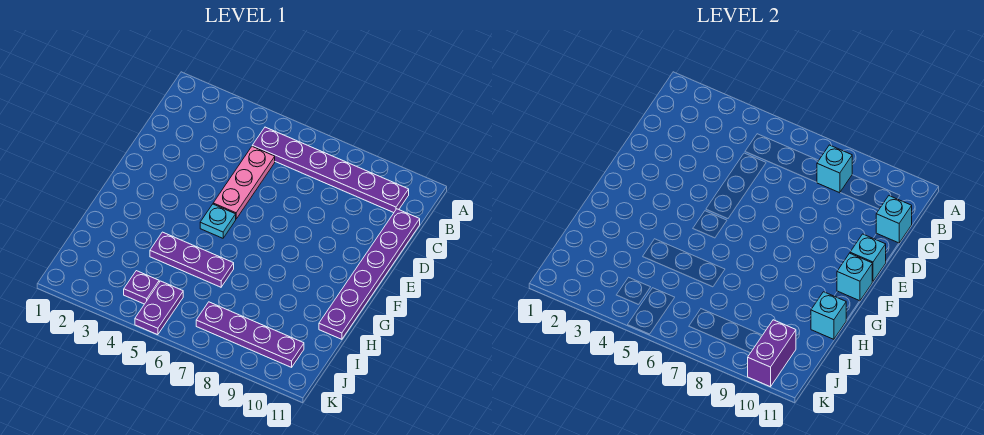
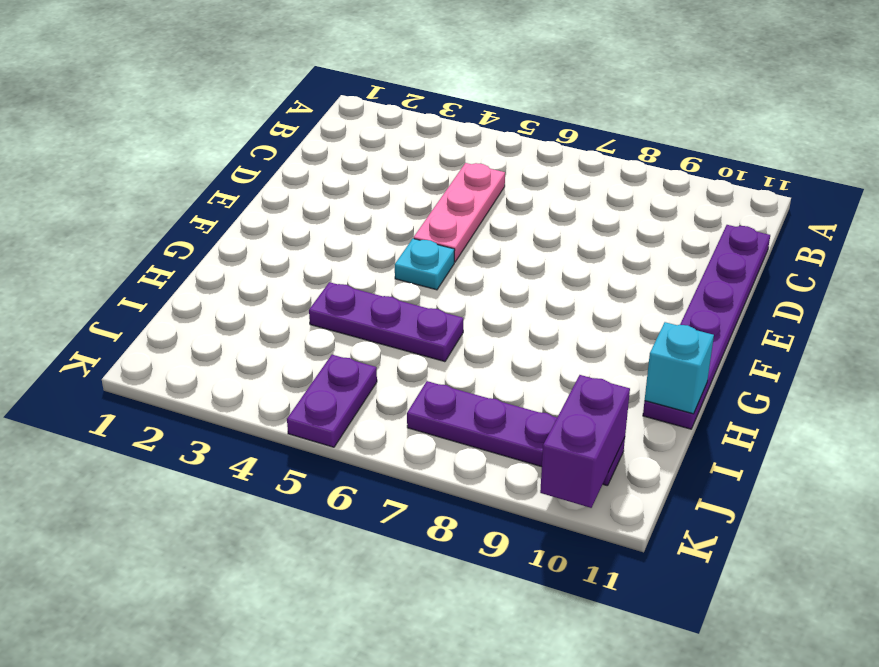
none -> purple plate B5:B10 level 1
none -> purple plate J4 level 1
none -> cyan brick B8 level 2

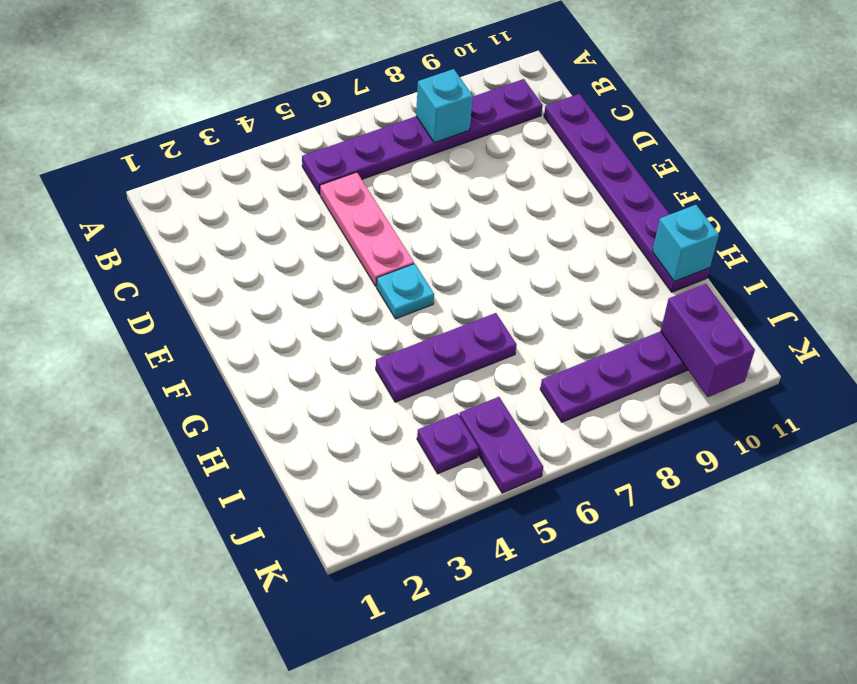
none -> cyan brick C11 level 2
none -> cyan brick E11 level 2
none -> cyan brick F11 level 2

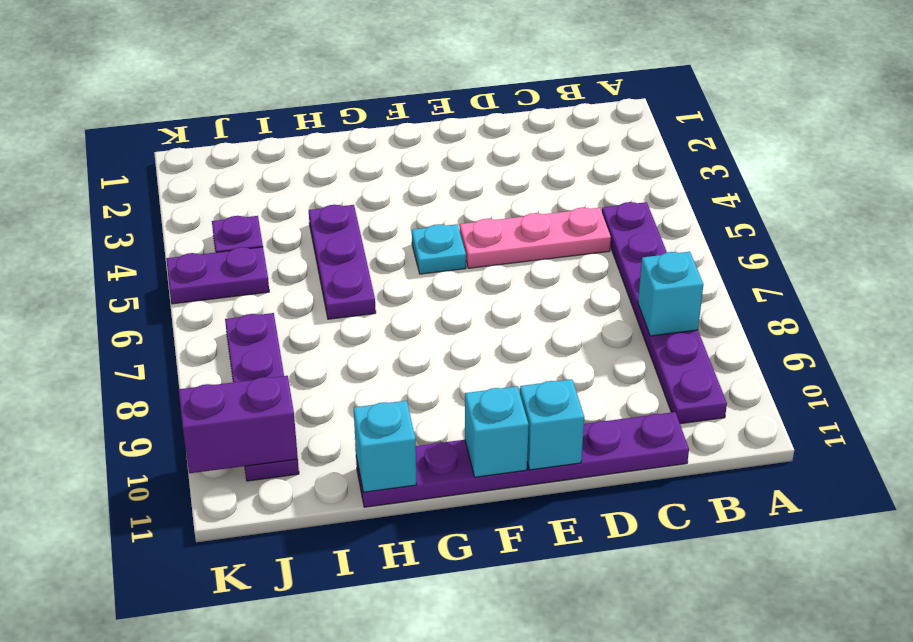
none -> cyan brick C11 level 2

